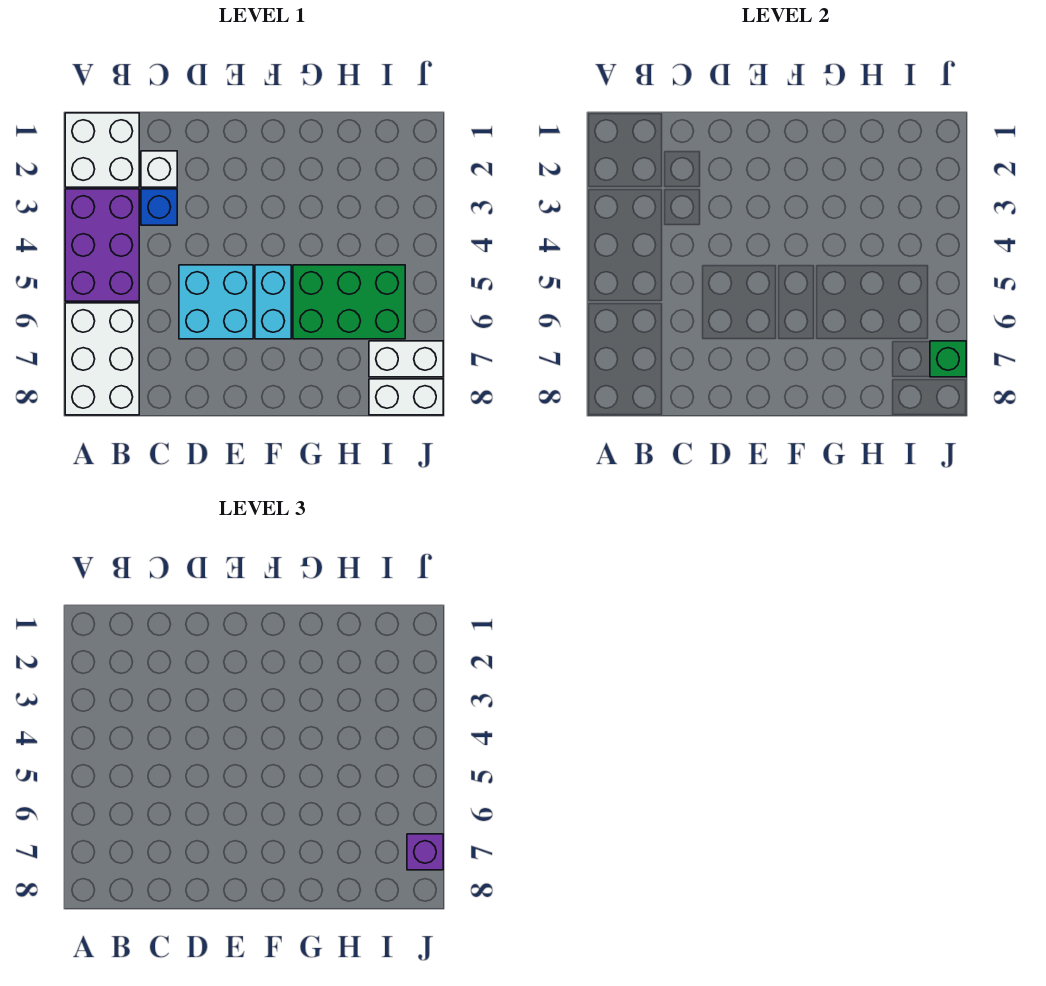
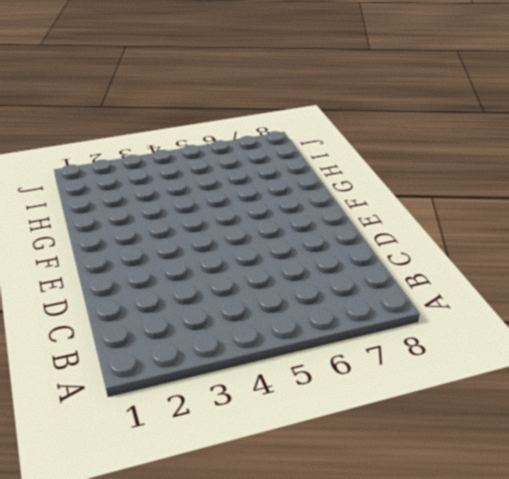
none -> white brick A1:B2 level 1
none -> purple brick A3:B5 level 1
none -> white brick A6:B8 level 1

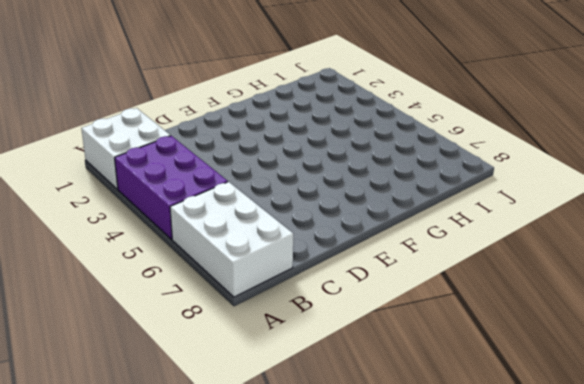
none -> white brick C2 level 1
none -> blue brick C3 level 1
none -> cyan brick D5:E6 level 1

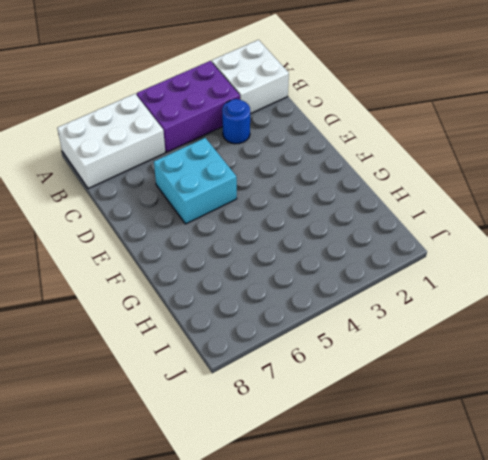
blue round brick C3 level 1 -> blue brick C3 level 1
none -> white brick C2 level 1
none -> cyan brick F5:F6 level 1
none -> green brick G5:I6 level 1

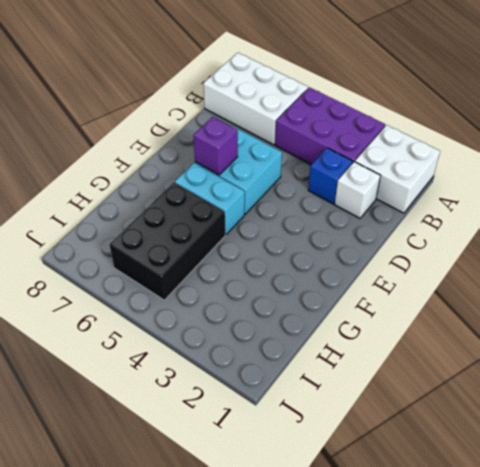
purple brick E6 level 2 -> purple brick J7 level 3
black brick G5:I6 level 1 -> green brick G5:I6 level 1
none -> white brick I7:J7 level 1
none -> white brick I8:J8 level 1
none -> green brick J7 level 2

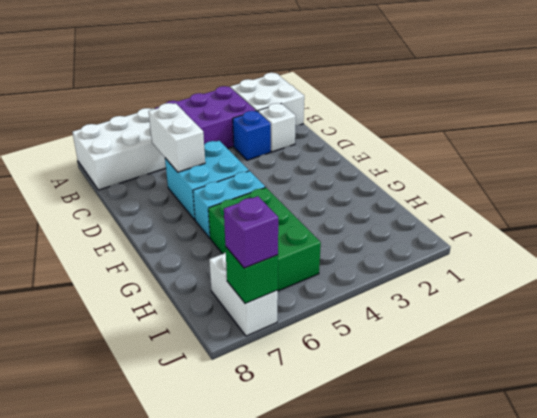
white brick C6:D6 level 2 -> white brick I8:J8 level 1

